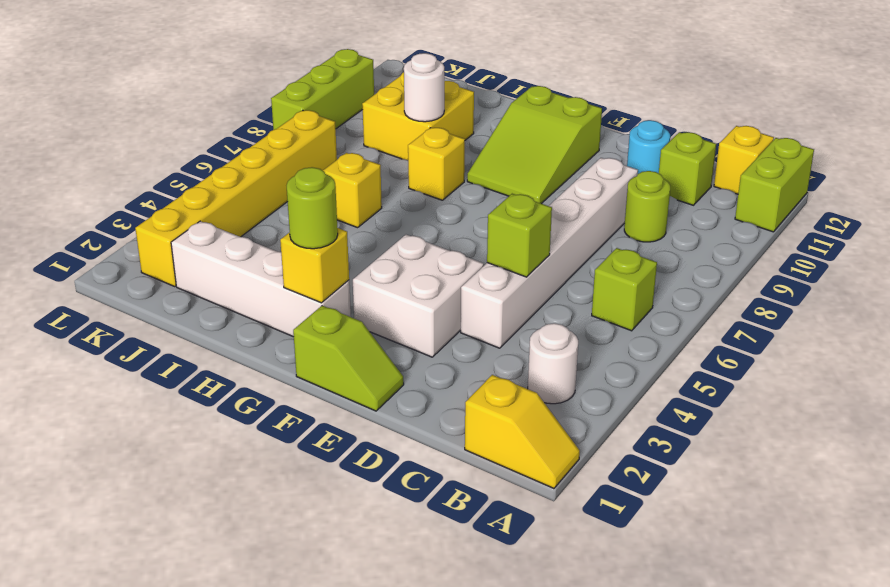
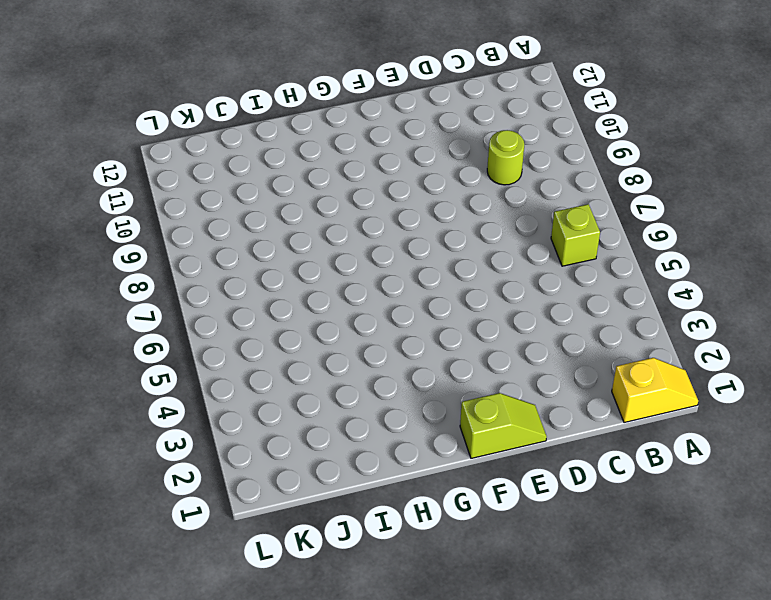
none -> lime brick A11:A12 level 1
none -> white round brick B3 level 1
none -> yellow brick B12 level 1

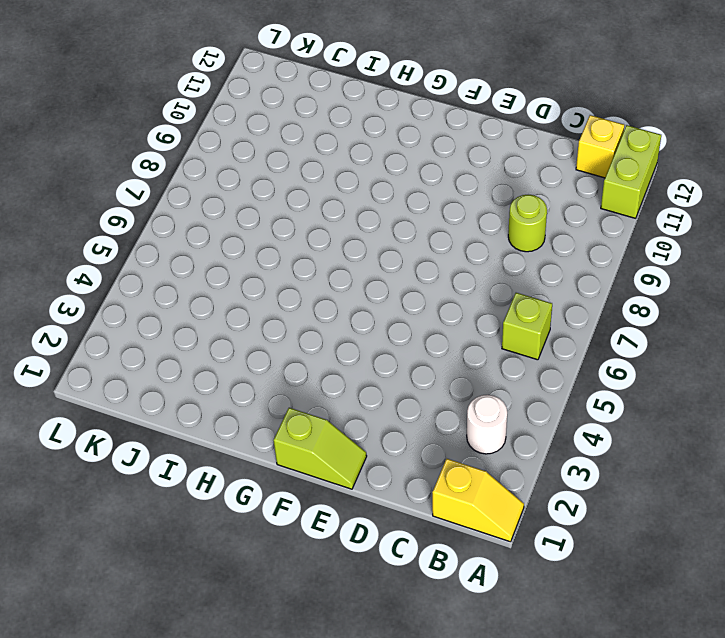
none -> lime brick C11 level 1
none -> white brick D4:D9 level 1
none -> cyan round brick D11 level 1

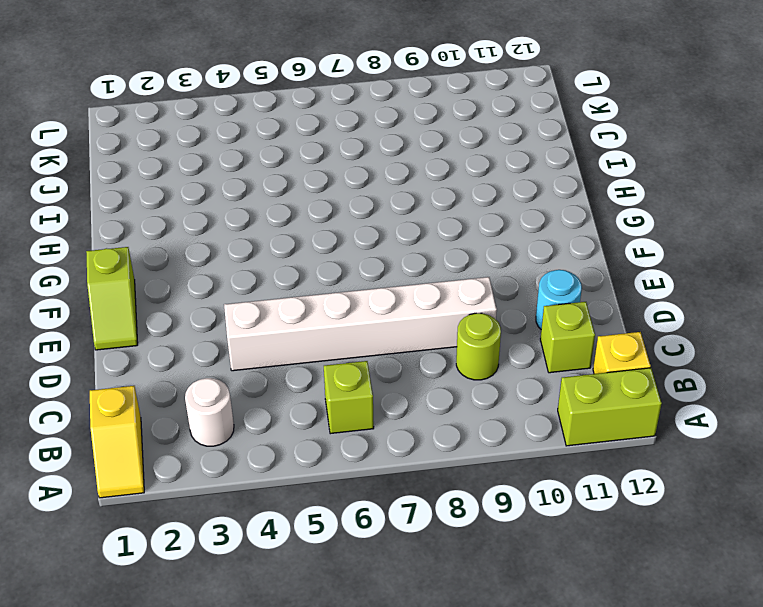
none -> white brick E3:F4 level 1
none -> lime slope F9:G11 level 1 top 11
none -> white brick G2:J2 level 1

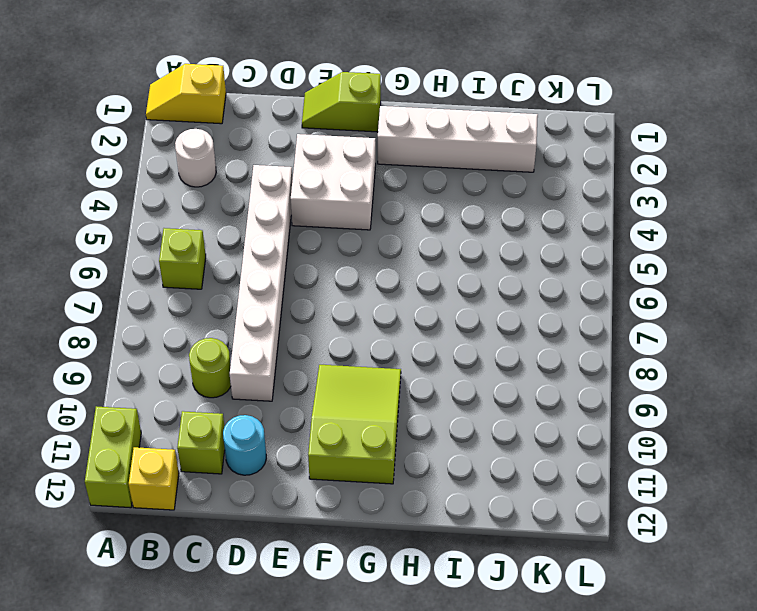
none -> yellow brick H8 level 1
none -> yellow brick I6 level 1
none -> yellow brick I9:J10 level 1

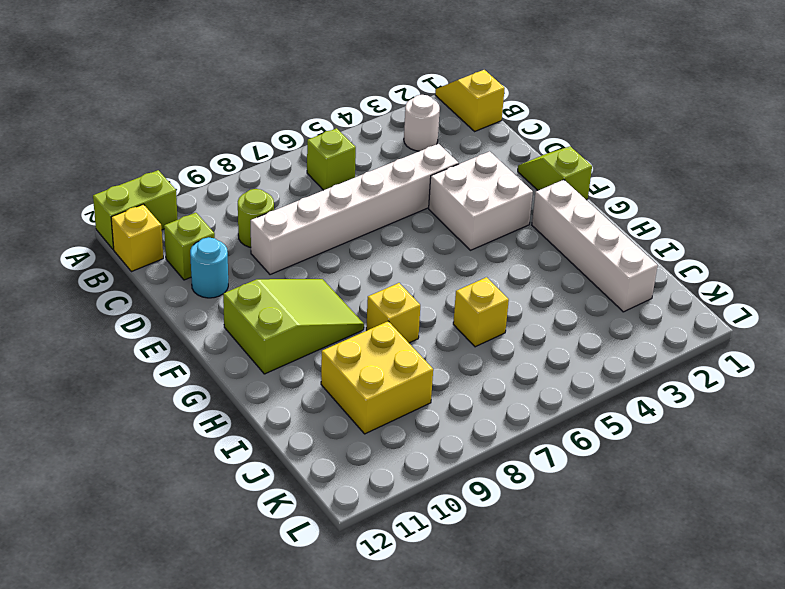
none -> yellow brick K2:K7 level 1
none -> lime brick L8:L10 level 1
none -> lime brick D5 level 2

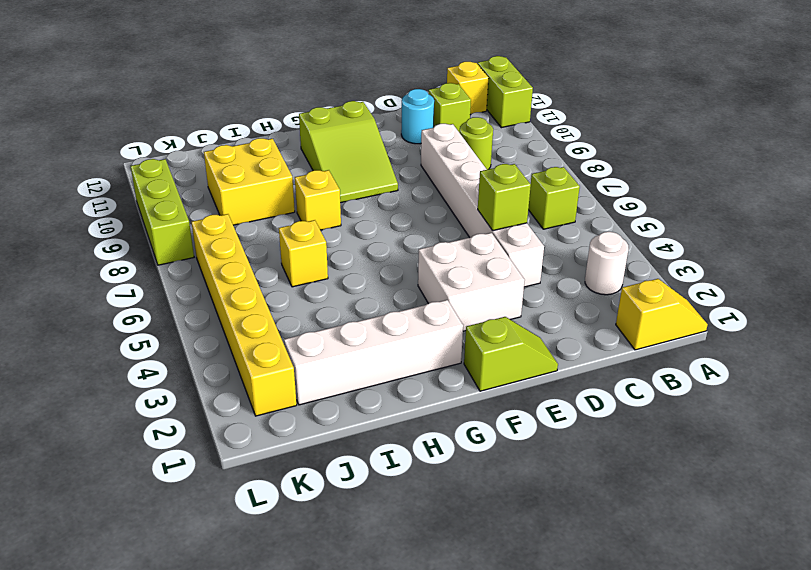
none -> yellow brick G2 level 2
none -> white round brick I9 level 2
none -> lime round brick G2 level 3

